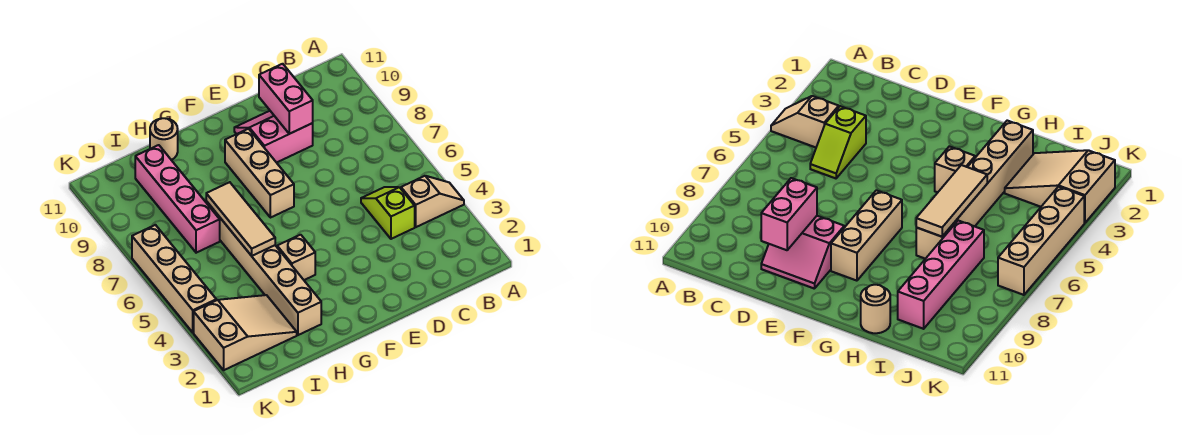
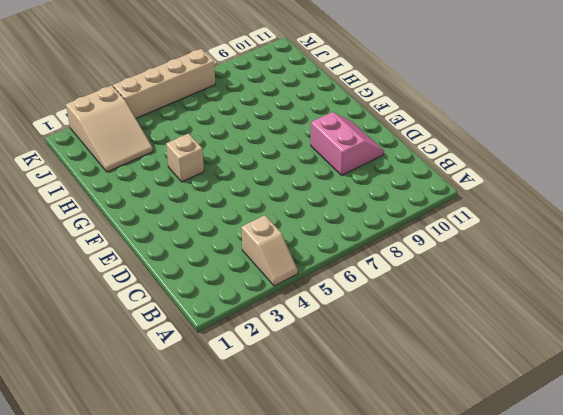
none -> lime slope C4:C5 level 1 top 4
none -> tan brick F7:F9 level 1
none -> tan brick H2:H7 level 1

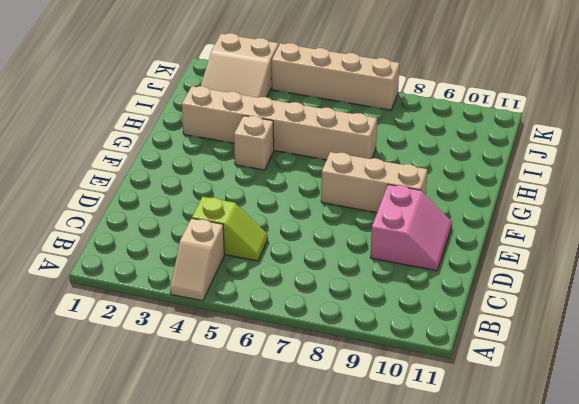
none -> tan round brick H11 level 1
none -> pink brick I7:I10 level 1
none -> pink brick D9:D10 level 2

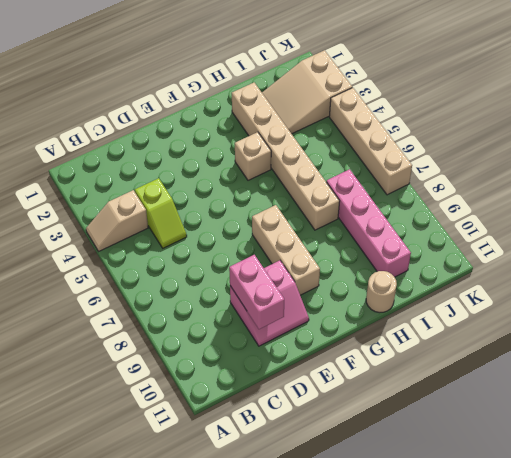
none -> tan tile H5:H7 level 2

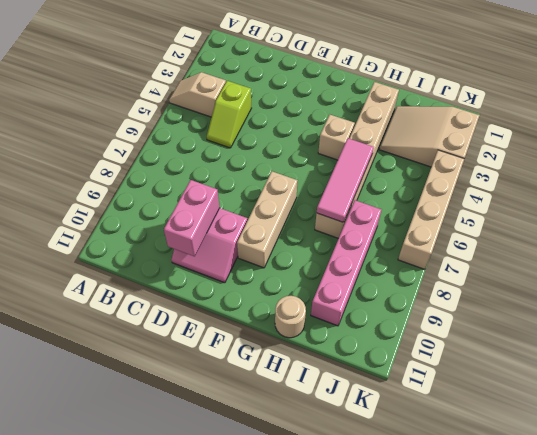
pink tile H5:H7 level 2 -> tan tile H5:H7 level 2

